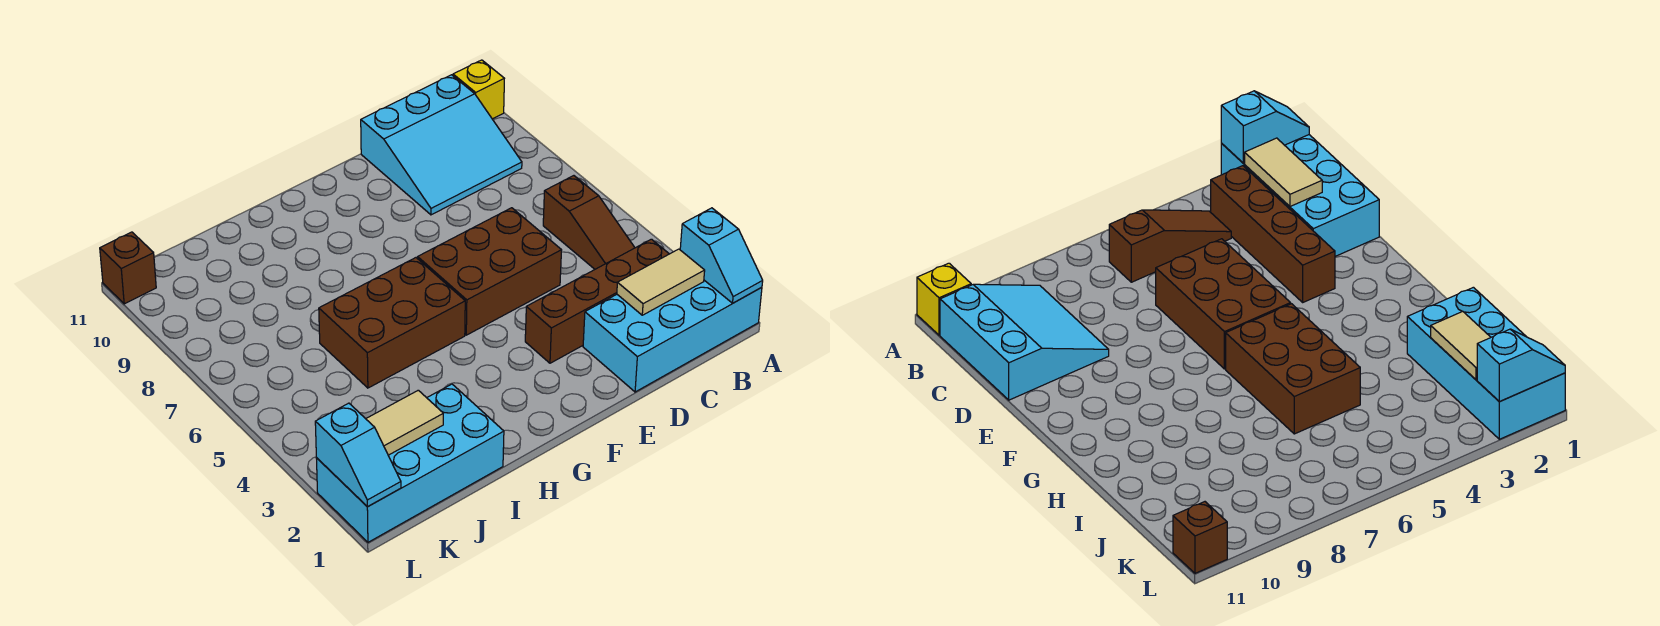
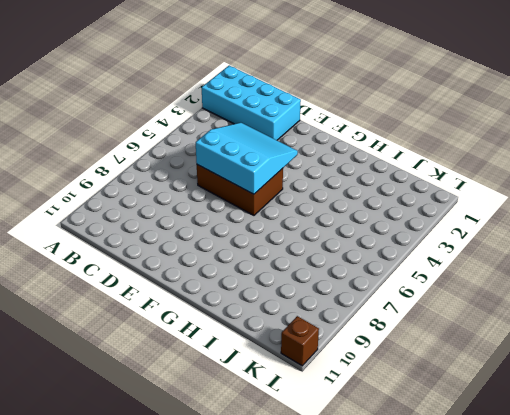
cyan slope D4:F6 level 2 top 6 -> cyan slope B9:D11 level 1 top 11
none -> yellow brick A11 level 1
none -> brown brick B3:E3 level 1
none -> brown slope B4:B6 level 1 top 6

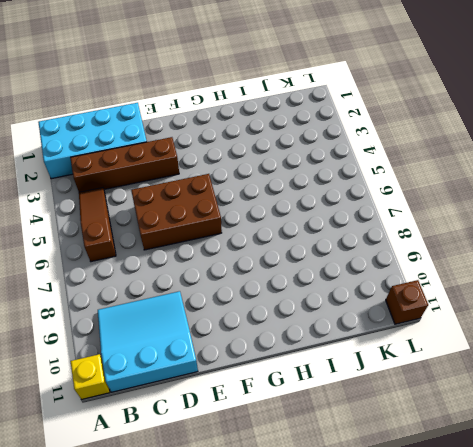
none -> brown brick G5:I6 level 1
none -> cyan brick I1:L2 level 1
none -> cyan slope A1:A2 level 2 top 2

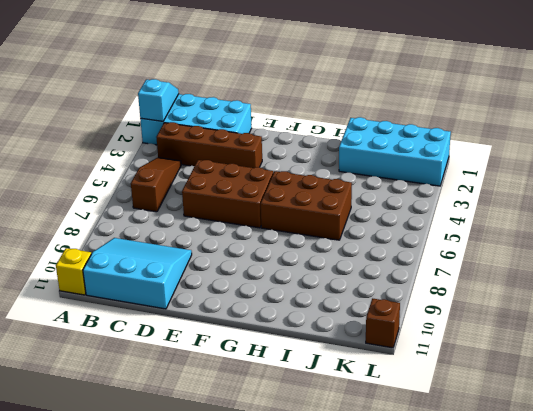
none -> tan tile B2:C2 level 2
none -> tan tile J2:K2 level 2
none -> cyan slope L1:L2 level 2 top 2

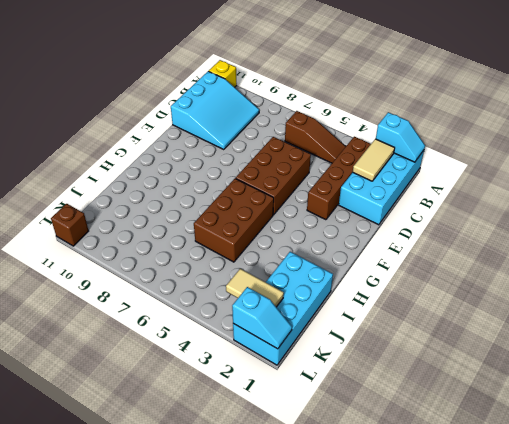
tan tile K2:K3 level 2 -> tan tile J2:K2 level 2

